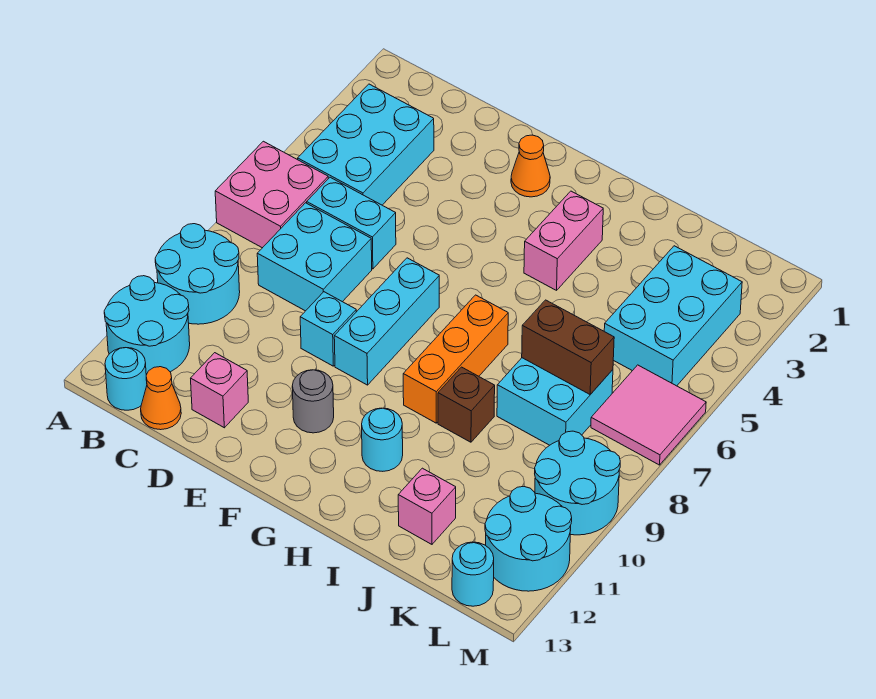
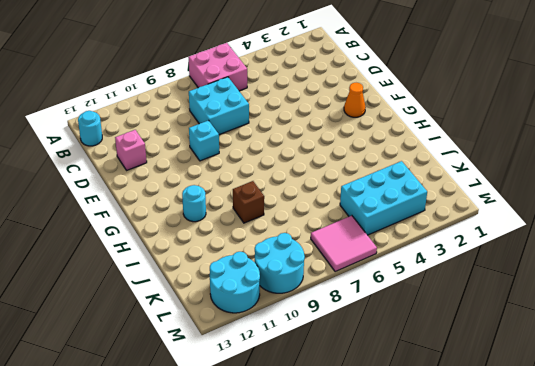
none -> cyan round brick A9:B10 level 1
none -> cyan round brick A11:B12 level 1
none -> cyan brick B3:C5 level 1

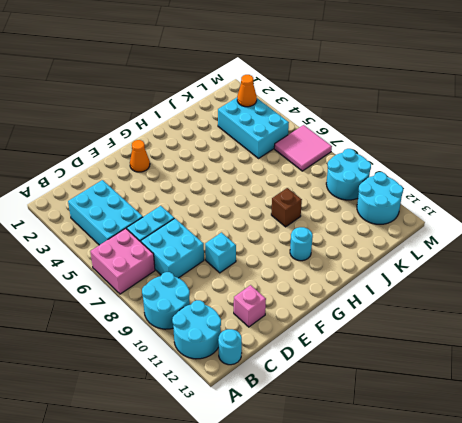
orange cone L3 level 2 -> orange cone C13 level 1
none -> cyan brick F7:F9 level 1
none -> grey round brick F11 level 1
none -> pink brick H3:H4 level 1

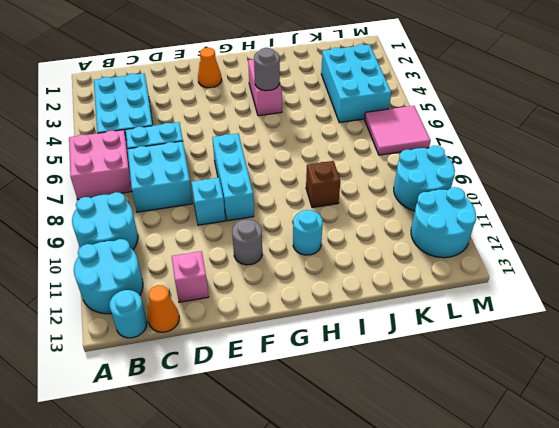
grey round brick H4 level 2 -> none
none -> orange brick H7:H9 level 1
none -> cyan brick J7:K8 level 1
none -> pink brick J12 level 1

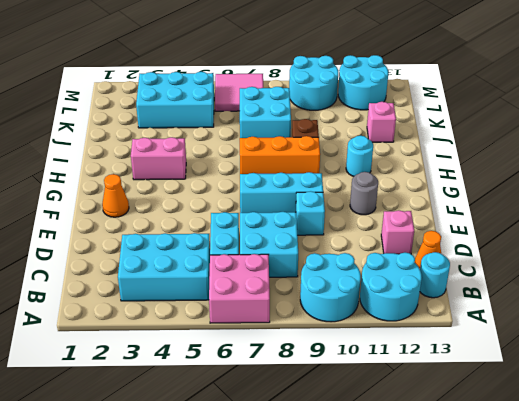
none -> cyan round brick L13 level 1
none -> brown brick J7:K7 level 2

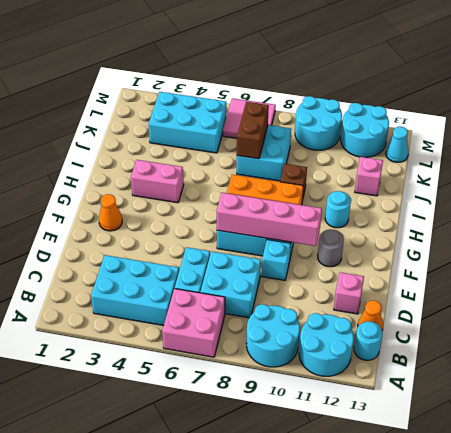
pink brick F7:F10 level 2 -> none
cyan cone L13 level 1 -> cyan round brick L13 level 1

